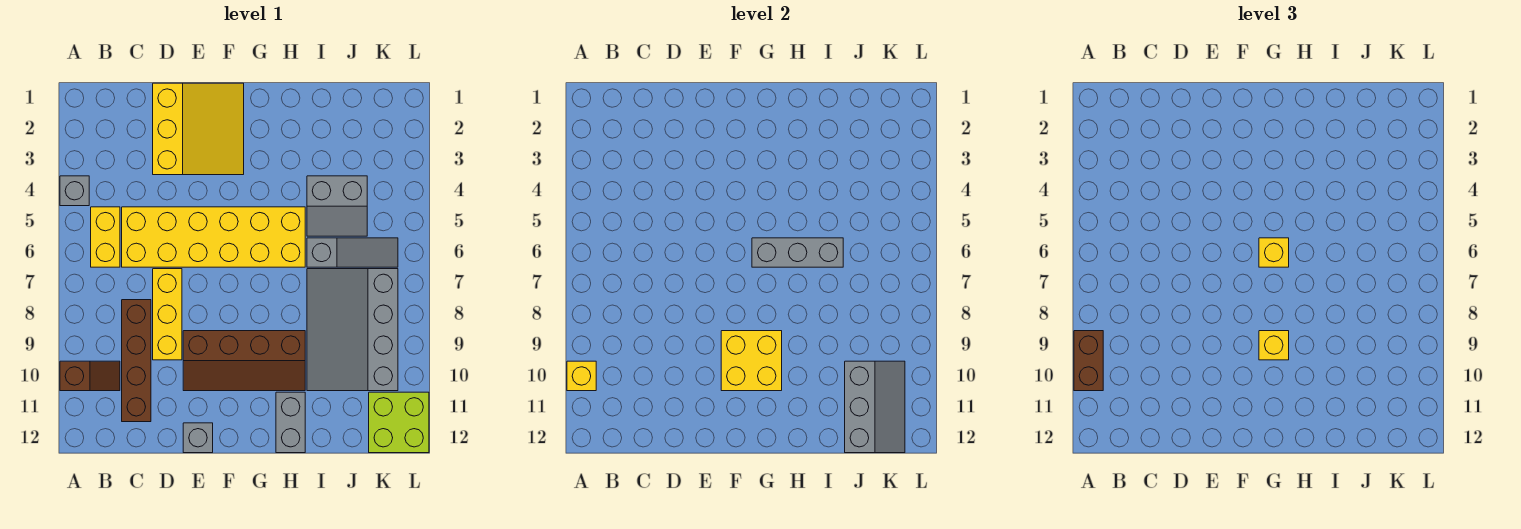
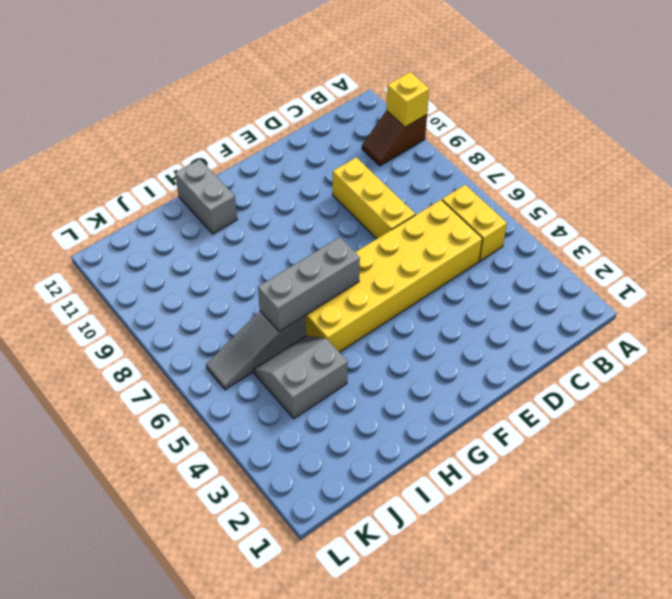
none -> grey brick A4 level 1
none -> brown brick C8:C11 level 1
none -> yellow slope D1:F3 level 1 top D

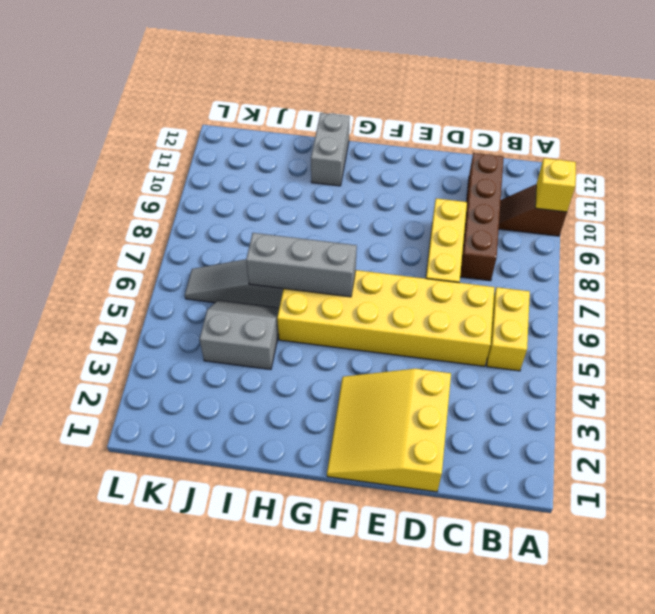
none -> grey brick A4 level 1
none -> brown slope E9:H10 level 1 top 9
none -> grey brick E12 level 1

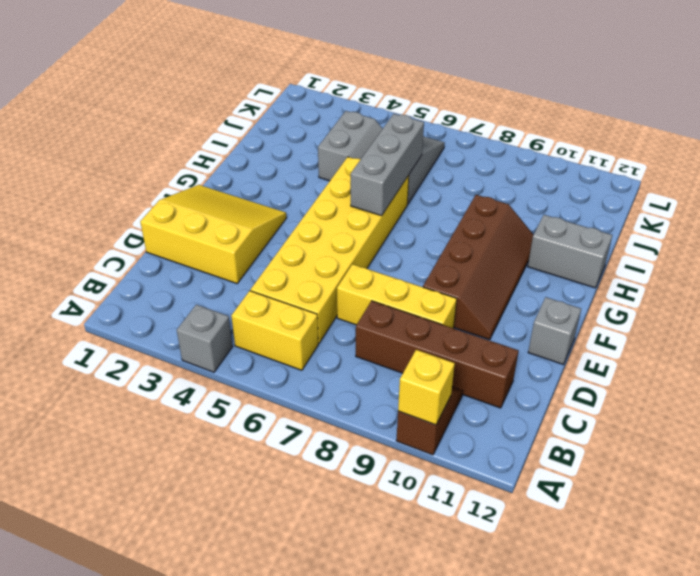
none -> grey slope I7:K10 level 1 top K
none -> lime brick K11:L12 level 1
none -> yellow brick F9:G10 level 2

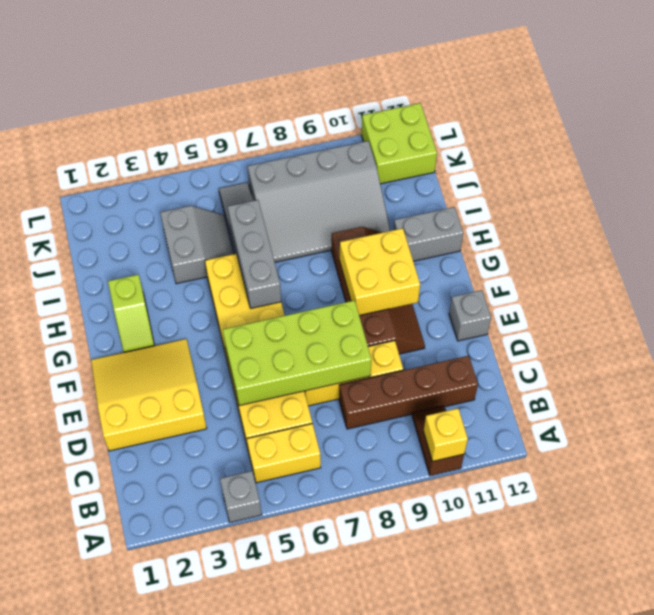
lime brick D5:E8 level 2 -> none
lime slope G2:H2 level 1 top H -> none
none -> grey slope J10:K12 level 2 top J
none -> brown brick A9:A10 level 3
none -> yellow brick G6 level 3

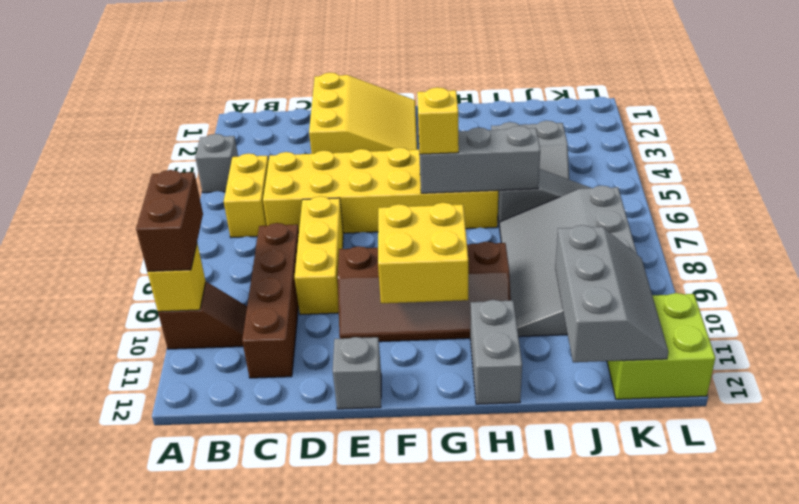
none -> yellow brick G9 level 3

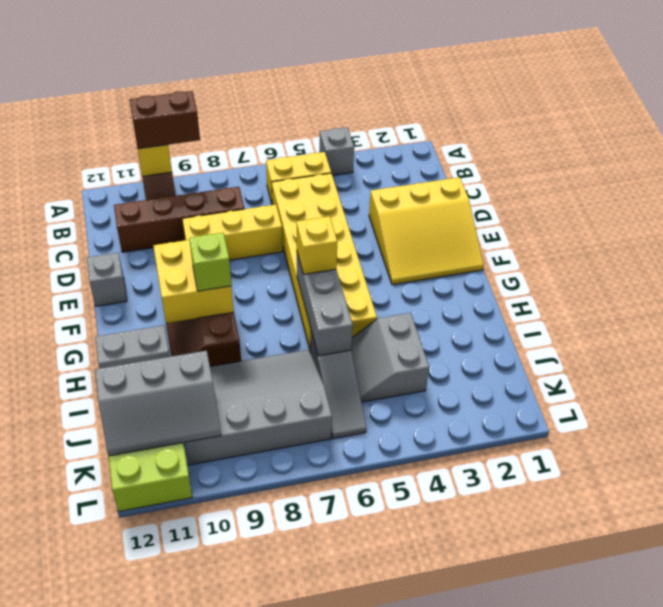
lime brick G9 level 3 -> yellow brick G9 level 3

